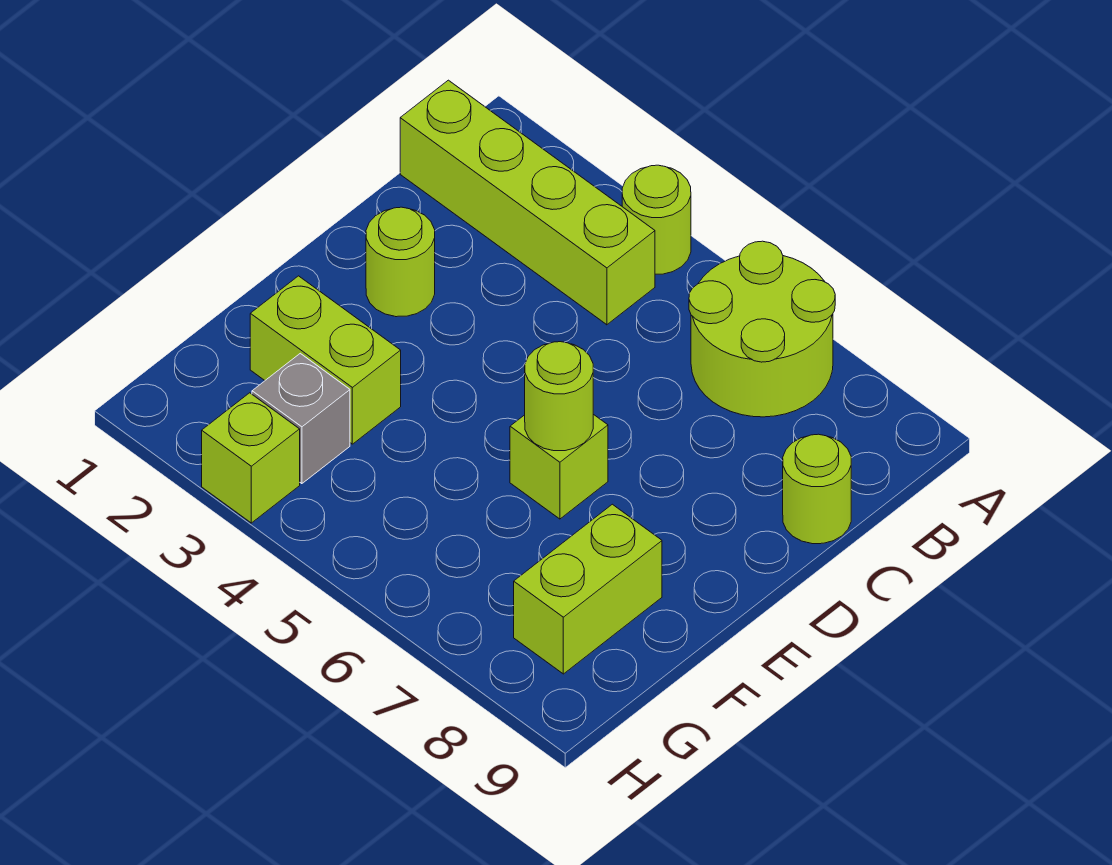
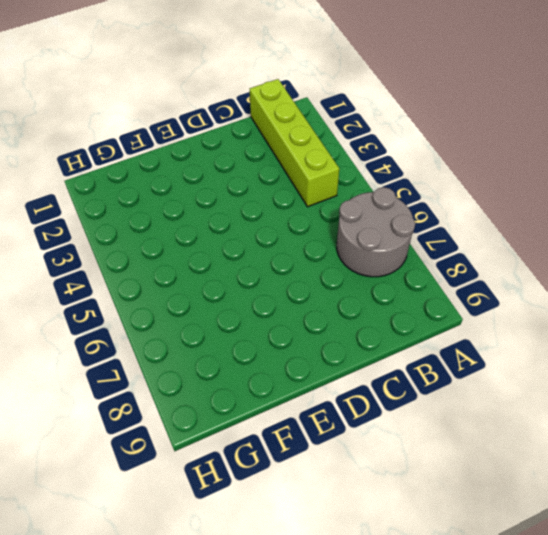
grey round brick A6:B7 level 1 -> lime round brick A6:B7 level 1
none -> lime round brick A4 level 1
none -> lime round brick C9 level 1

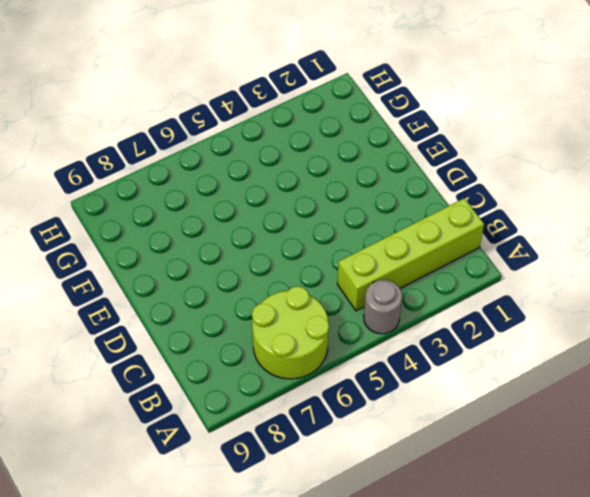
grey round brick A4 level 1 -> lime round brick A4 level 1
none -> lime round brick C9 level 1
none -> lime round brick D2 level 1

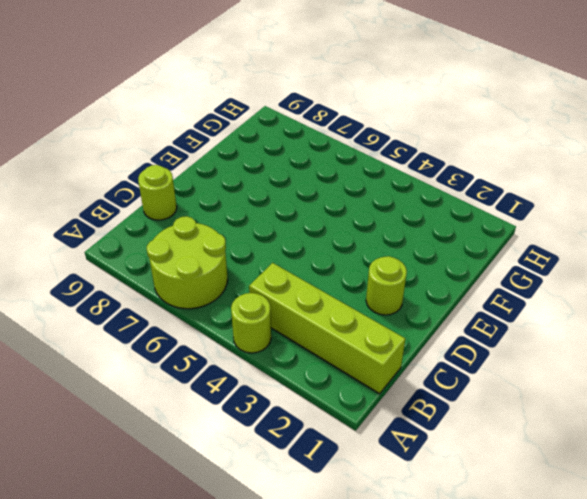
none -> lime brick E6 level 1
none -> lime brick F2:F3 level 1

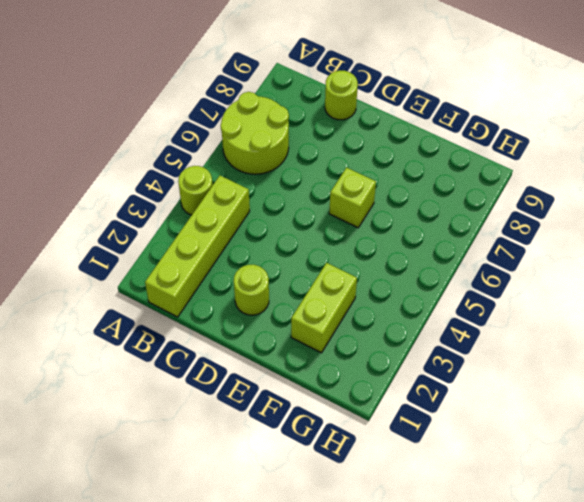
none -> lime brick F8:G8 level 1
none -> grey brick G3 level 1

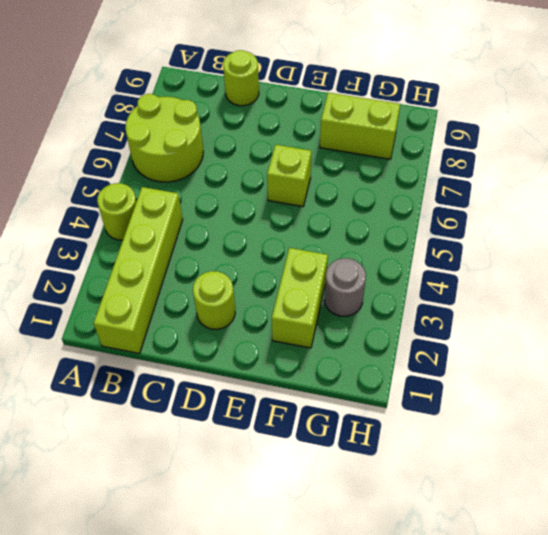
grey round brick G3 level 1 -> grey brick G3 level 1
none -> lime brick H3 level 1
none -> lime round brick E6 level 2

